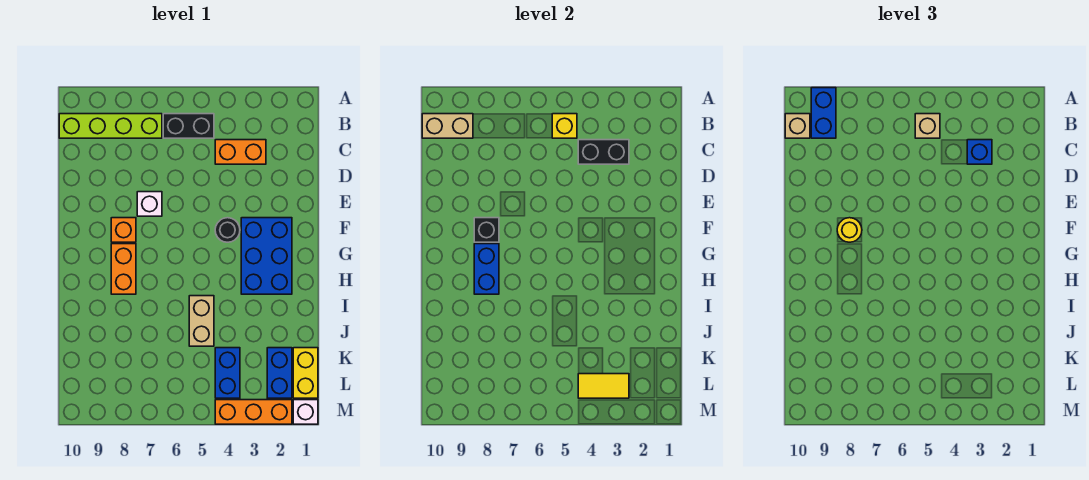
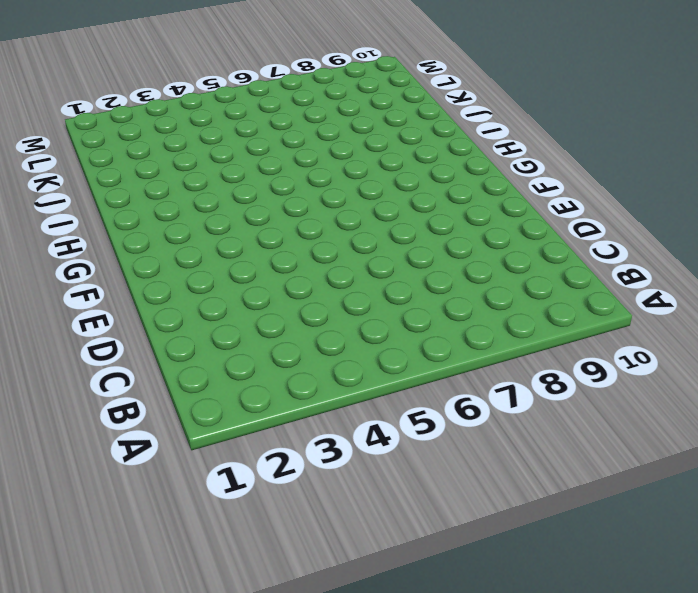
none -> black brick B5:B6 level 1
none -> lime brick B7:B10 level 1
none -> orange brick C3:C4 level 1

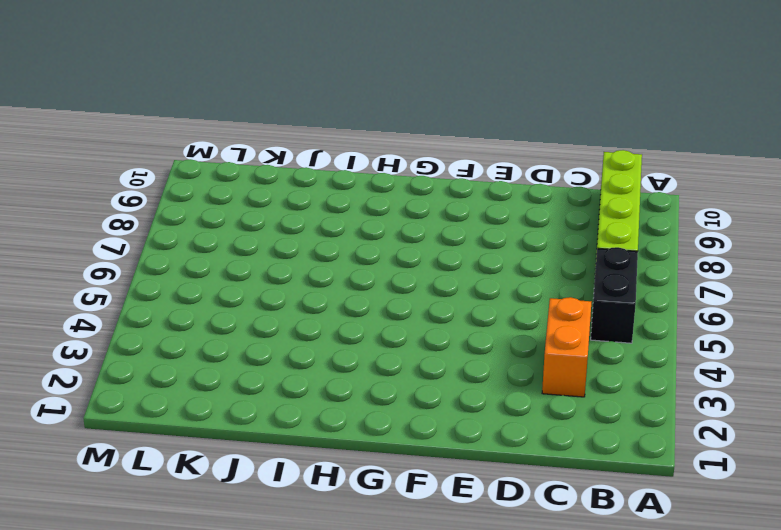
none -> white brick E7 level 1
none -> blue brick F2:H3 level 1
none -> black round brick F4 level 1

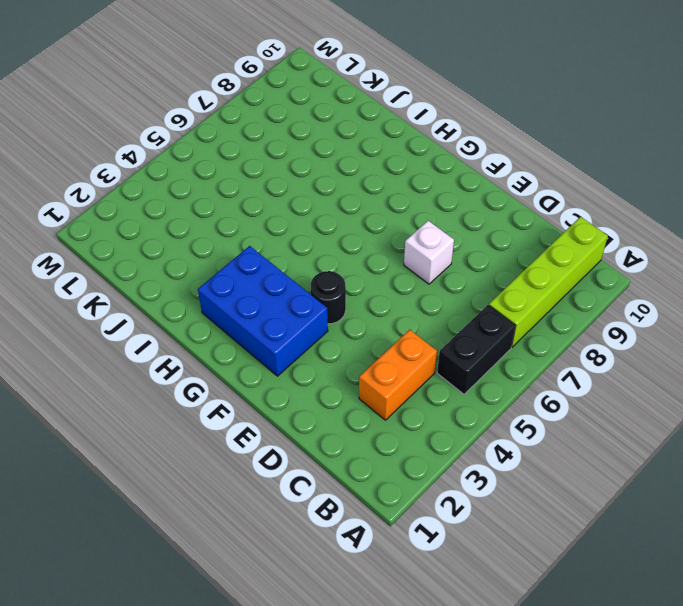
none -> orange brick F8 level 1
none -> orange brick G8:H8 level 1
none -> tan brick I5:J5 level 1

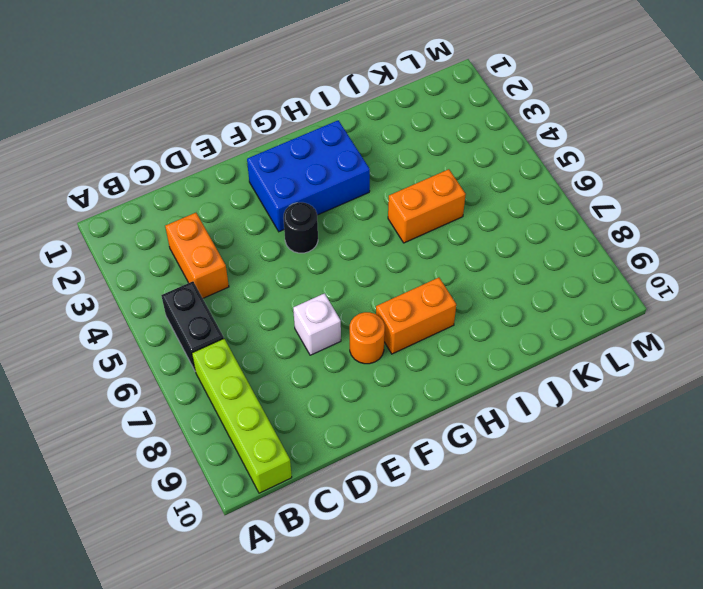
orange round brick F8 level 1 -> orange brick F8 level 1
orange brick I5:J5 level 1 -> tan brick I5:J5 level 1
none -> yellow brick K1:L1 level 1
none -> blue brick K2:L2 level 1
none -> blue brick K4:L4 level 1

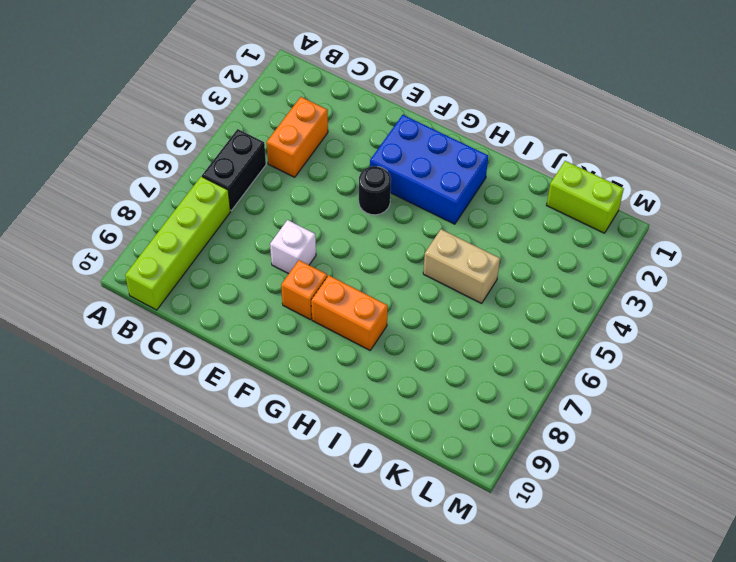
lime brick K1:L1 level 1 -> yellow brick K1:L1 level 1
none -> blue brick K2:L2 level 1
none -> blue brick K4:L4 level 1
none -> white brick M1 level 1

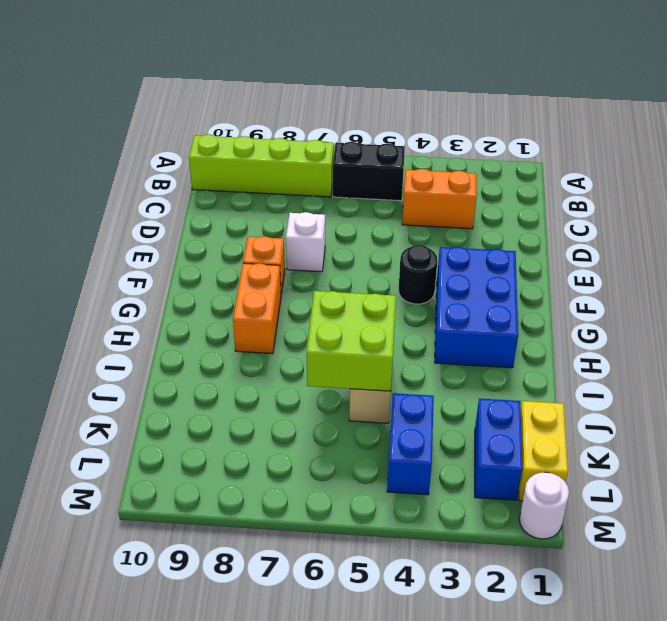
lime brick I5:J6 level 2 -> none
white round brick M1 level 1 -> white brick M1 level 1
none -> orange brick M2:M4 level 1
none -> yellow brick B5 level 2
none -> tan brick B9:B10 level 2

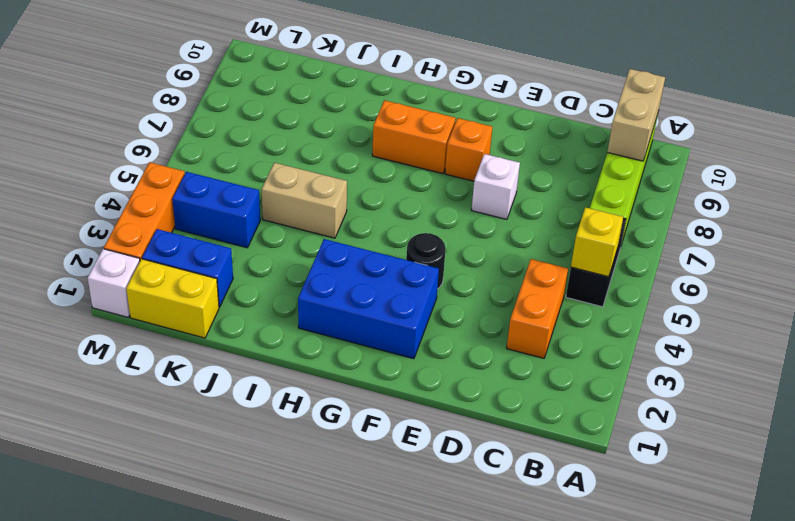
none -> black brick C3:C4 level 2
none -> black brick F8 level 2
none -> blue brick G8:H8 level 2

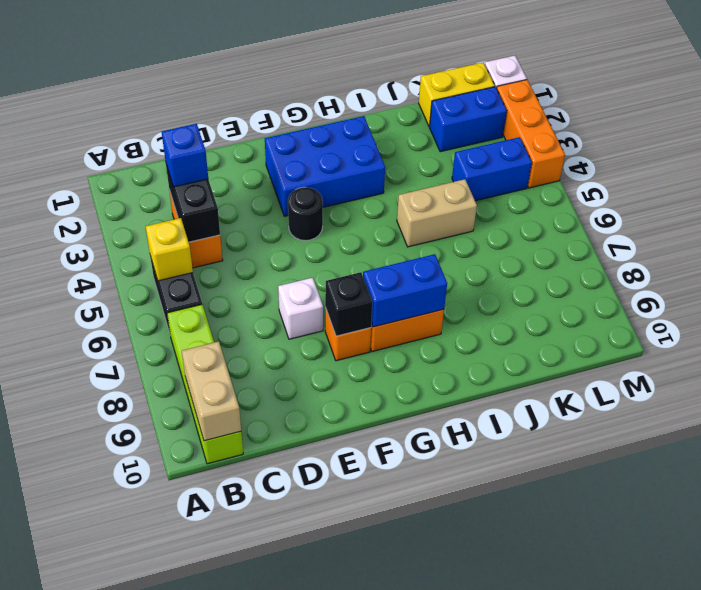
none -> yellow tile L3:L4 level 2
none -> blue brick A9:B9 level 3
none -> tan brick B5 level 3

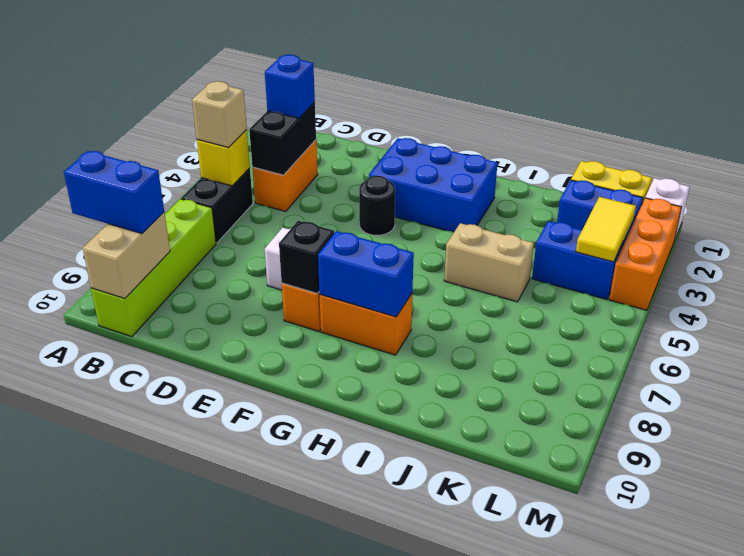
none -> tan brick B10 level 3
none -> yellow round brick F8 level 3

